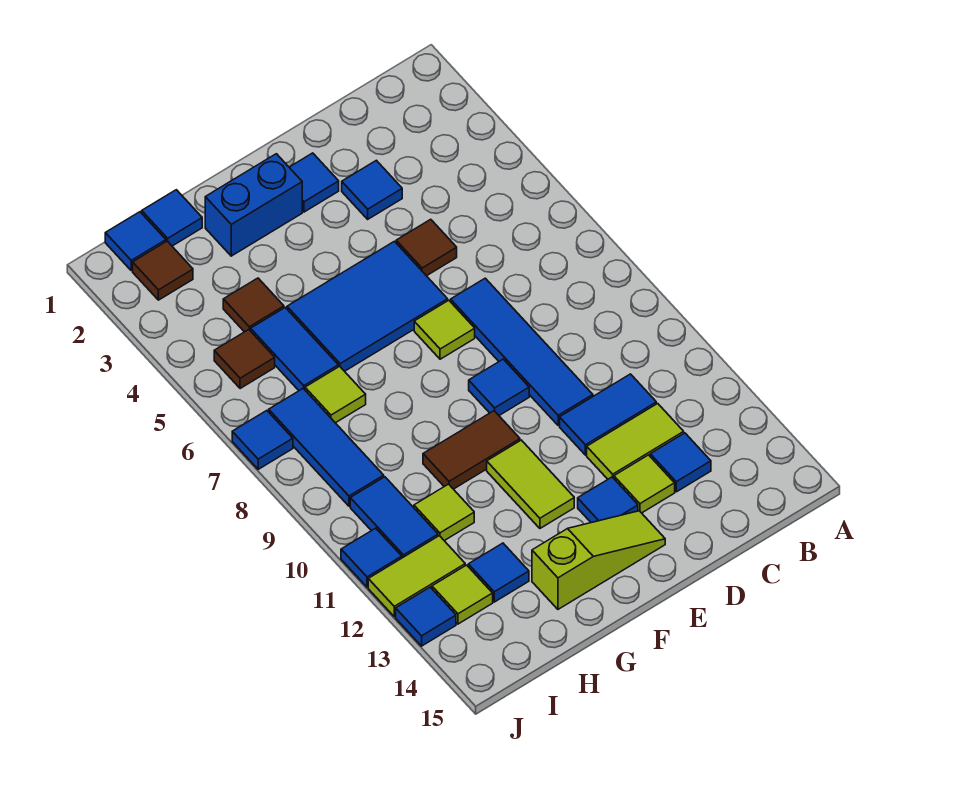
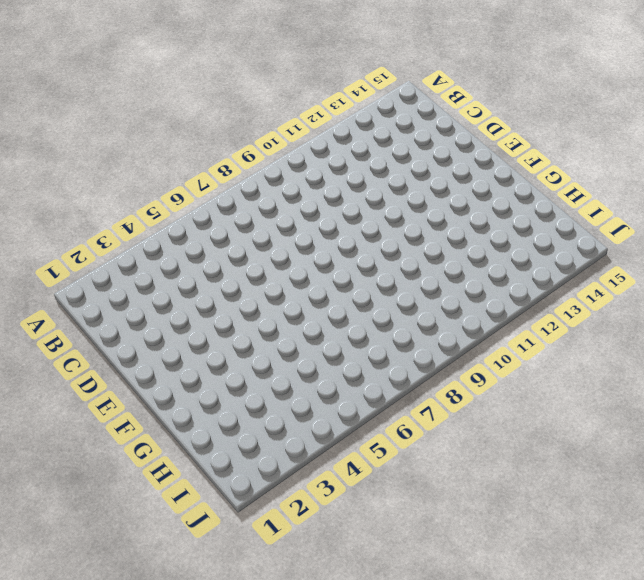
none -> blue tile C11:D11 level 1
none -> lime tile C12:D12 level 1
none -> blue tile C13 level 1
none -> blue tile D3 level 1

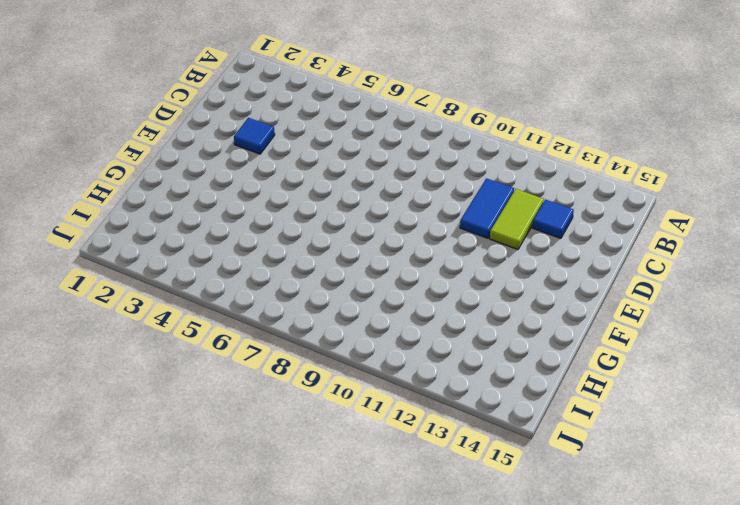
none -> brown tile D5 level 1
none -> blue tile D7:D10 level 1
none -> lime tile D13 level 1
none -> blue tile E2 level 1

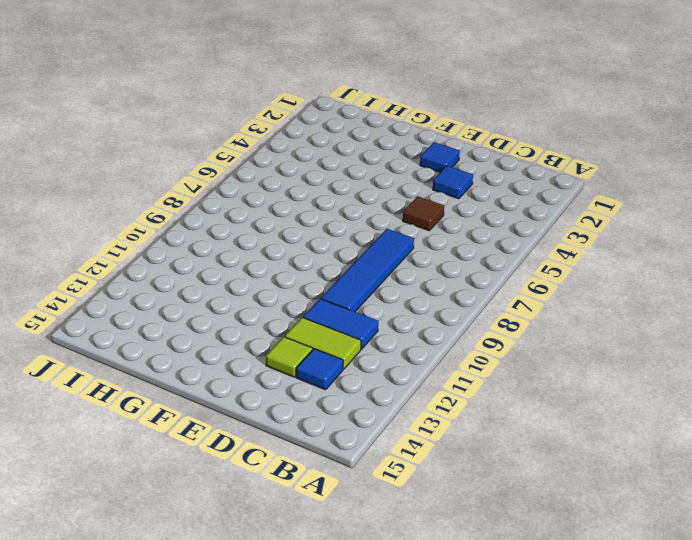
none -> blue tile E5:G6 level 1
none -> lime tile E7 level 1
none -> blue tile E9 level 1
none -> blue tile E13 level 1

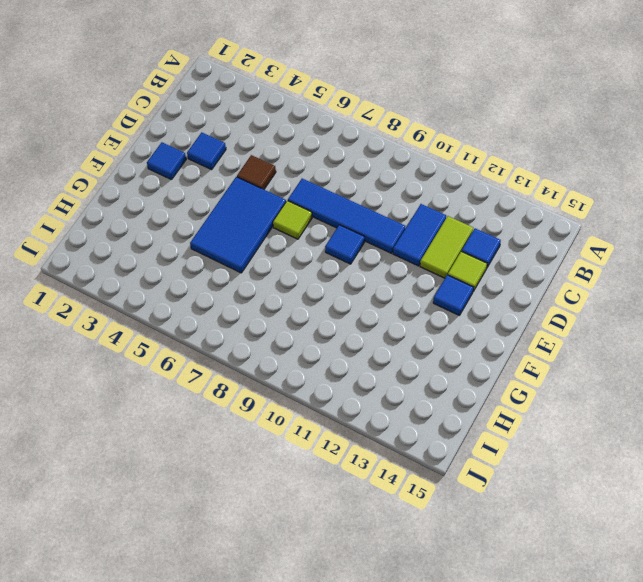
none -> lime slope E14:G14 level 1 top G
none -> blue brick F2:G2 level 1
none -> brown tile F10:G10 level 1
none -> lime tile F11:F12 level 1

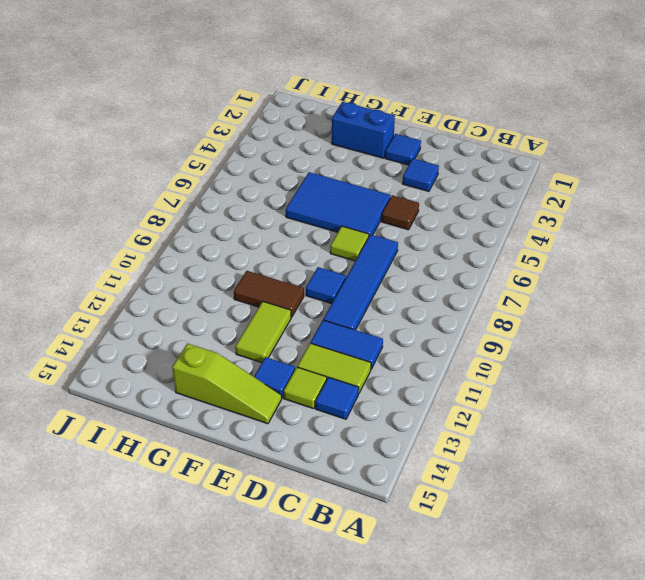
none -> blue tile H1 level 1
none -> brown tile H4 level 1
none -> blue tile H5:H6 level 1
none -> lime tile H7 level 1

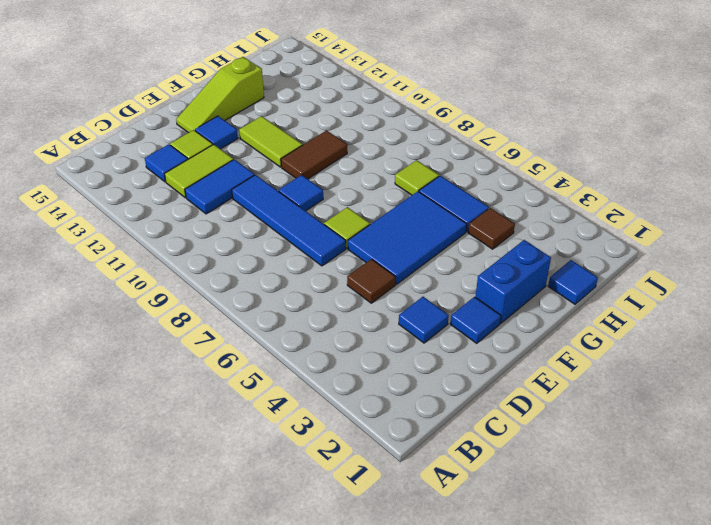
none -> lime tile H11 level 1
none -> blue tile H13 level 1
none -> blue tile I1 level 1
none -> brown tile I2 level 1

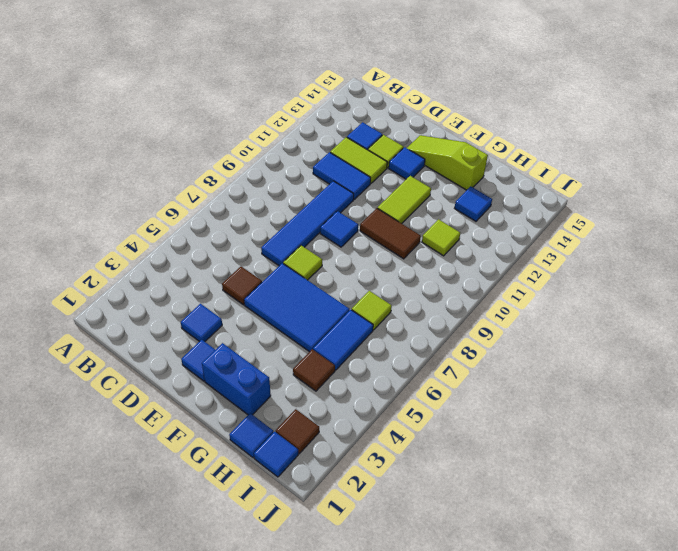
none -> brown tile I5 level 1
none -> blue tile I7:I9 level 1
none -> blue tile I10:I11 level 1
none -> lime tile I12:J12 level 1

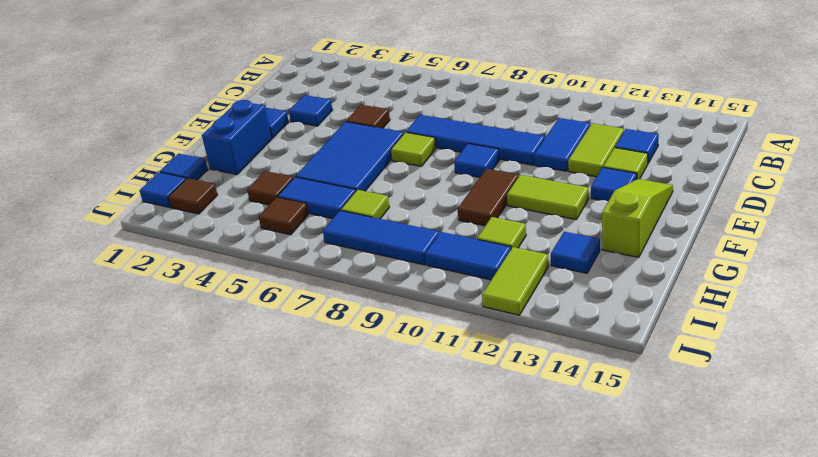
none -> lime tile I13 level 1
none -> blue tile J7 level 1
none -> blue tile J11 level 1
none -> blue tile J13 level 1

